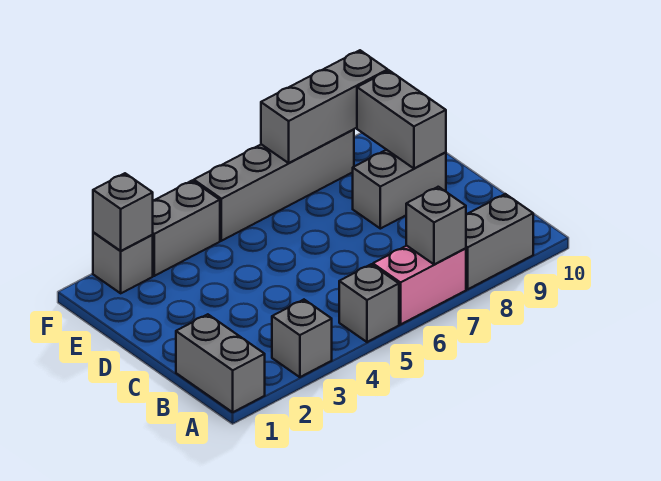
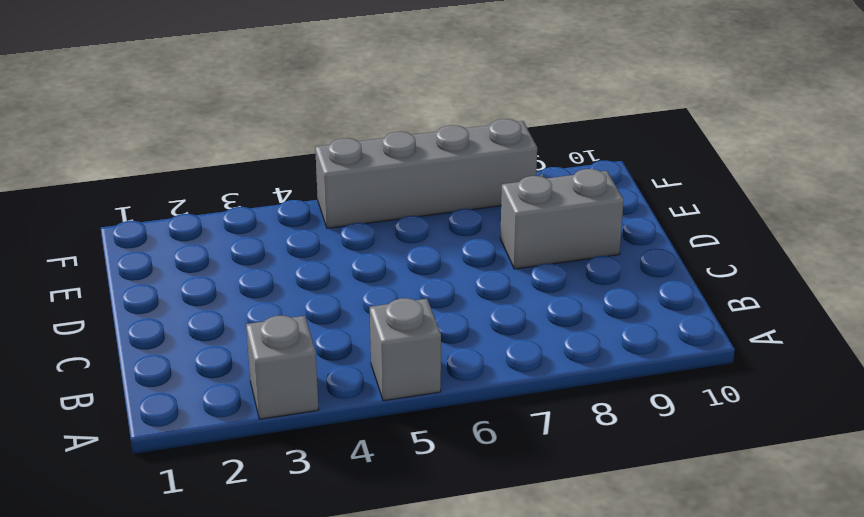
none -> grey brick A1:B1 level 1
none -> pink brick A6:A7 level 1
none -> grey brick A8:A9 level 1

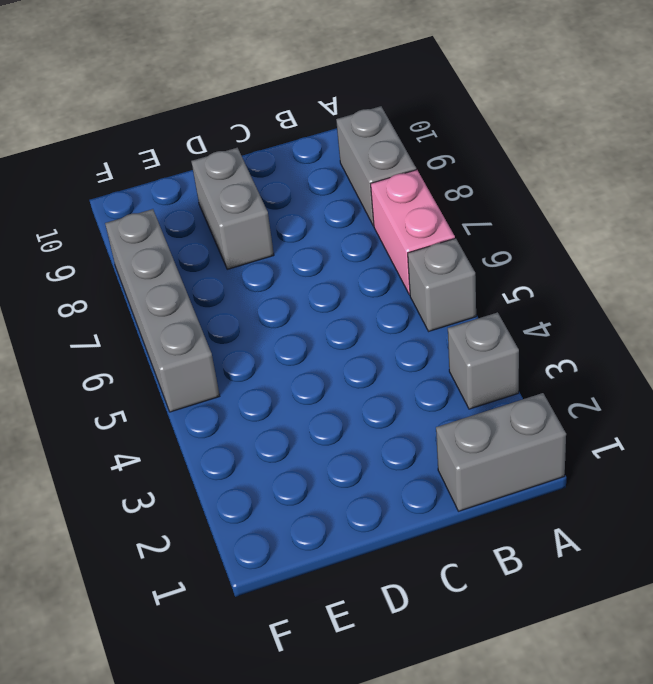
none -> grey brick F2 level 1
none -> grey brick F3:F4 level 1
none -> grey brick A7 level 2

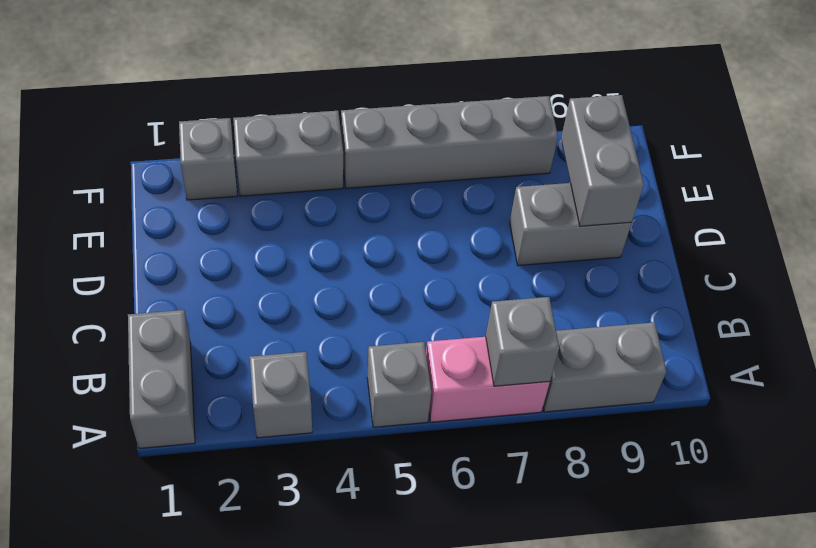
none -> grey brick F2 level 2
none -> grey brick F7:F9 level 2

